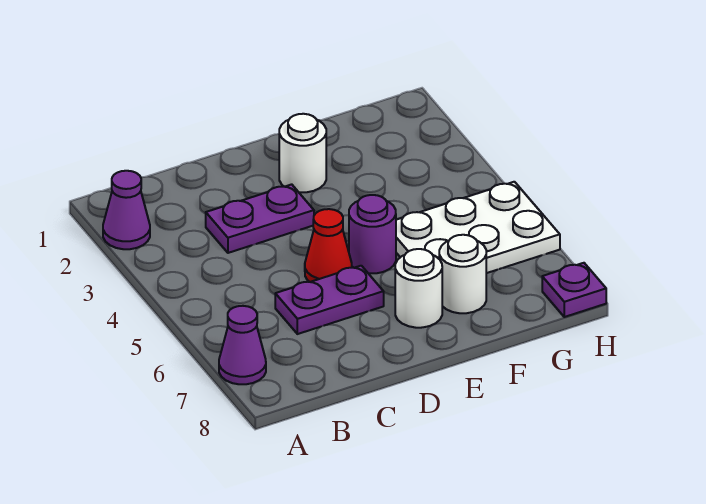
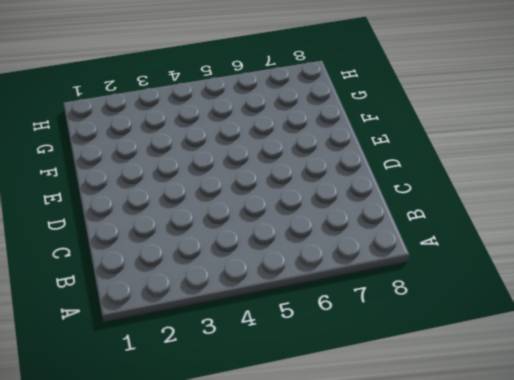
none -> purple cone A2 level 1
none -> purple cone A7 level 1

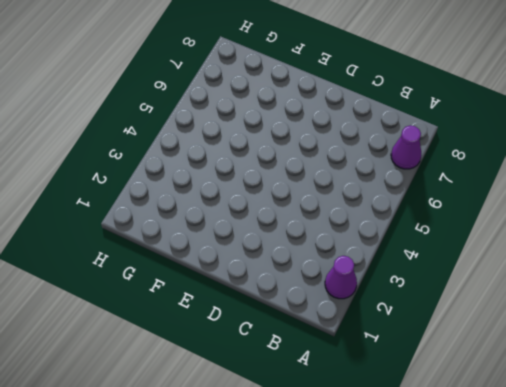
none -> purple plate C3:D3 level 1
none -> purple plate C6:D6 level 1

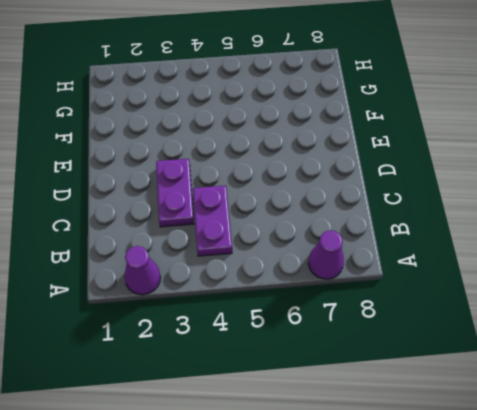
purple plate B4:C4 level 1 -> purple plate C6:D6 level 1
none -> red cone D5 level 1
none -> white round brick E2 level 1

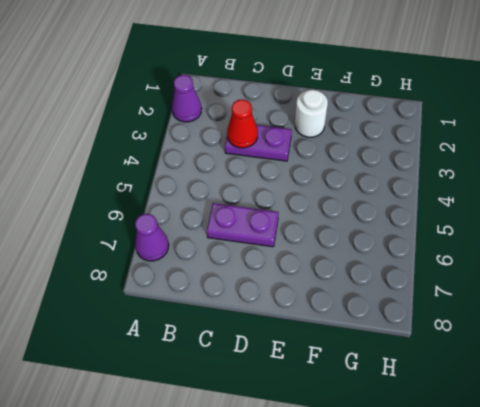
red cone C3 level 2 -> red cone D5 level 1
none -> purple round brick E5 level 1
none -> white round brick E7 level 1

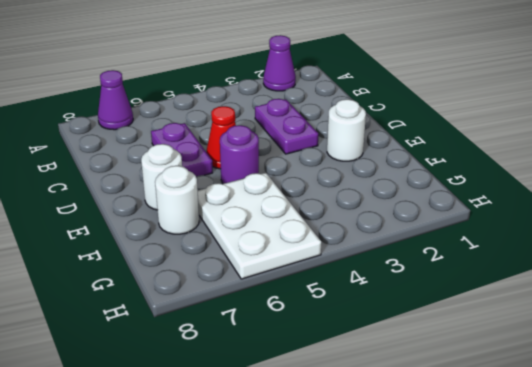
none -> purple plate H8 level 1

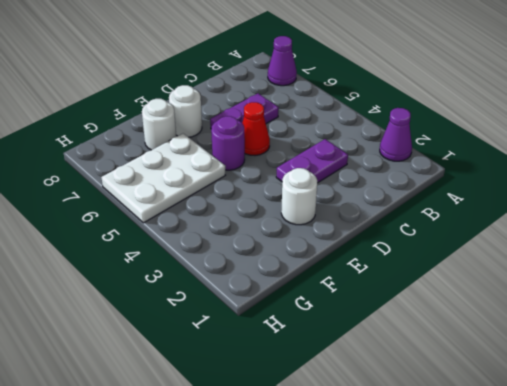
none -> purple plate H8 level 1

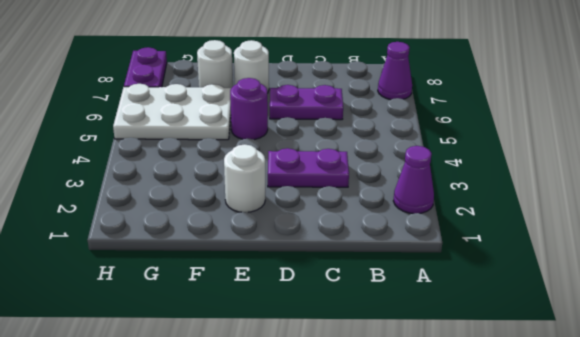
purple plate H7:H8 level 1 -> purple plate H8 level 1
none -> red cone D5 level 1

